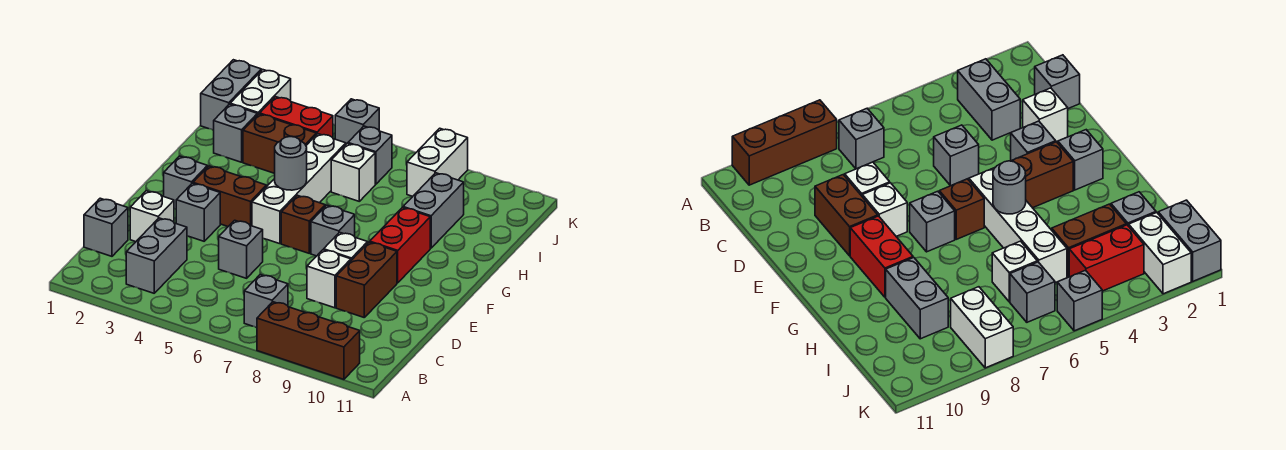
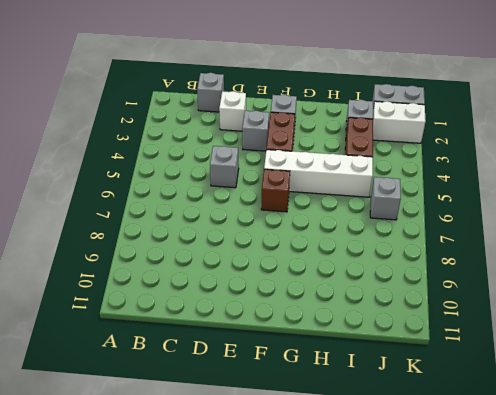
none -> brown brick A8:A10 level 1
none -> grey brick B3:C3 level 1
none -> grey brick B7 level 1

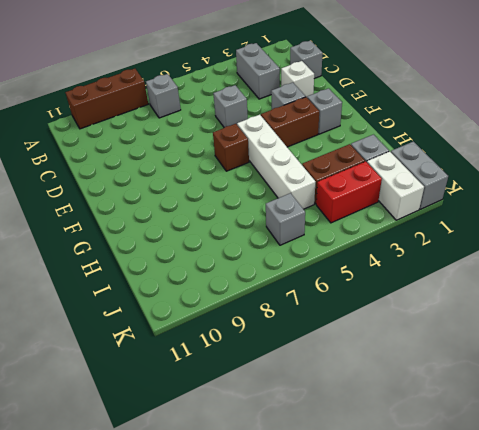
none -> white brick D8 level 1
none -> brown brick D9:E9 level 1
none -> white brick E8 level 1

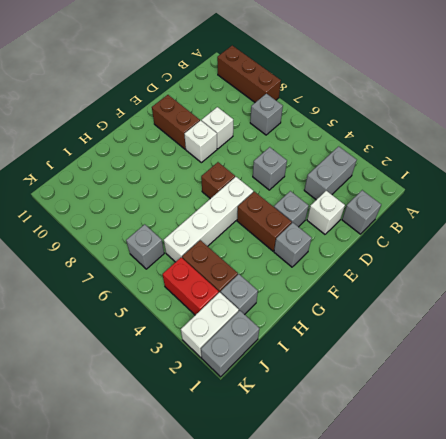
brown brick E9:E10 level 1 -> brown brick D9:E9 level 1
none -> grey brick F7 level 1
none -> red brick F9:G9 level 1
none -> grey brick H9:I9 level 1

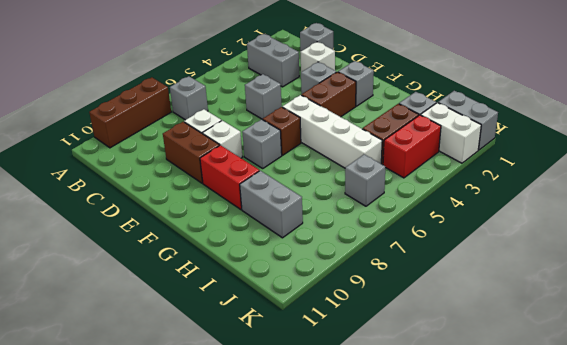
none -> white brick I6 level 1
none -> white brick J8:K8 level 1
none -> grey brick K5 level 1

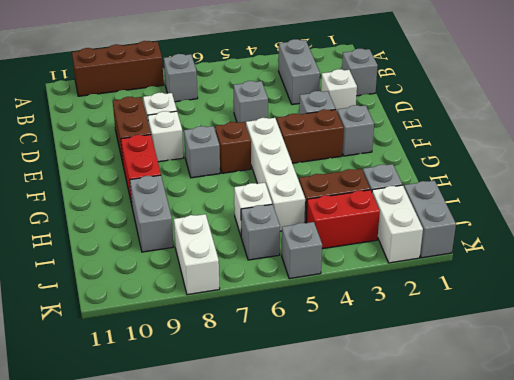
none -> grey round brick G5 level 2

